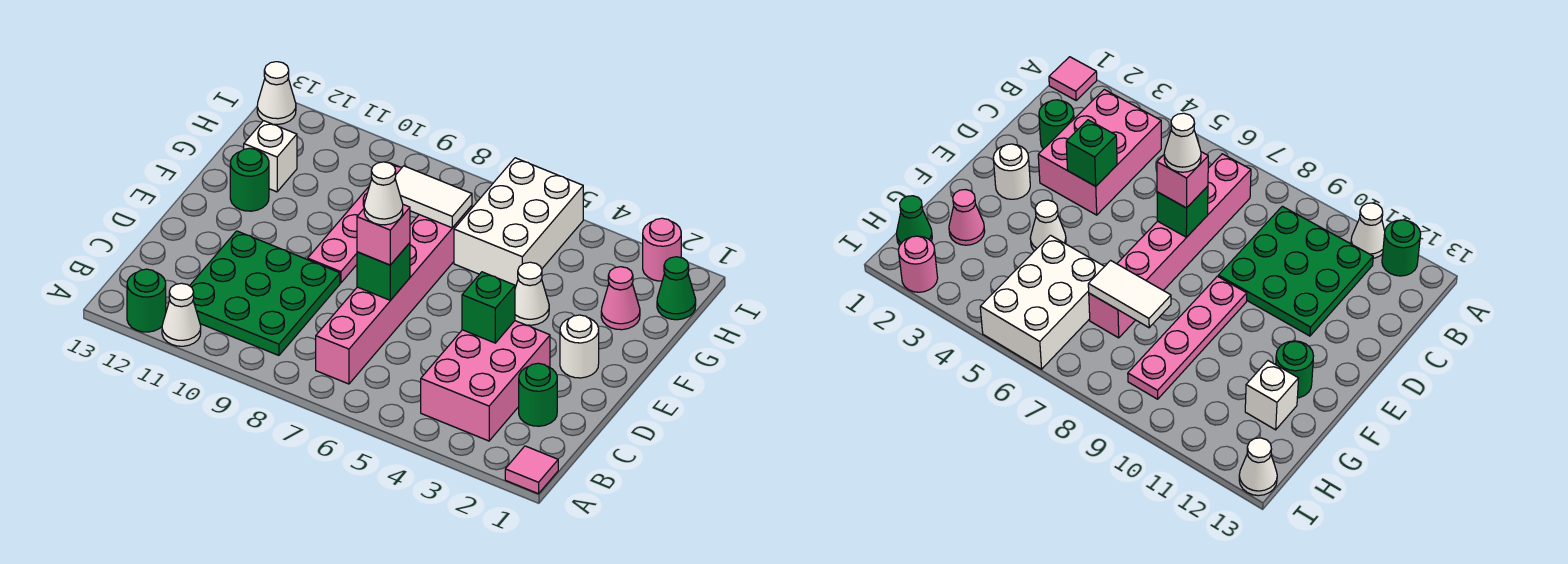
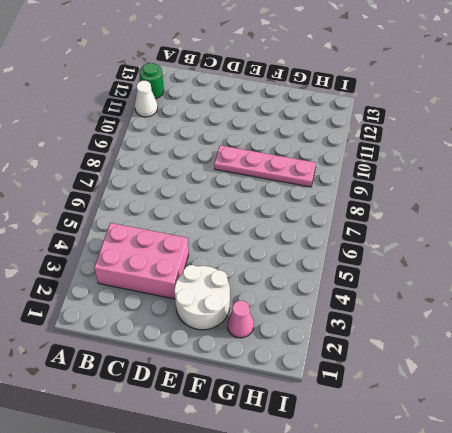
white round brick E2:F3 level 1 -> white round brick E2 level 1
none -> pink tile A1 level 1
none -> pink brick B7:G7 level 1
none -> green plate B9:D11 level 1

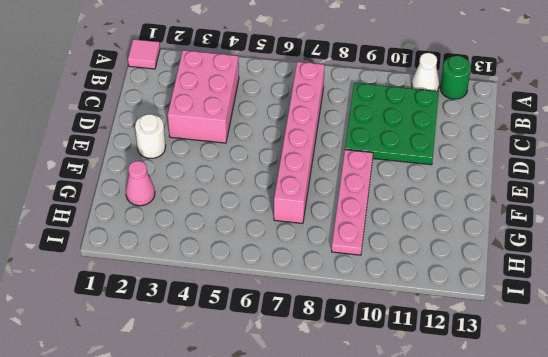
none -> green round brick C2 level 1
none -> white cone F4 level 1
none -> green round brick F12 level 1

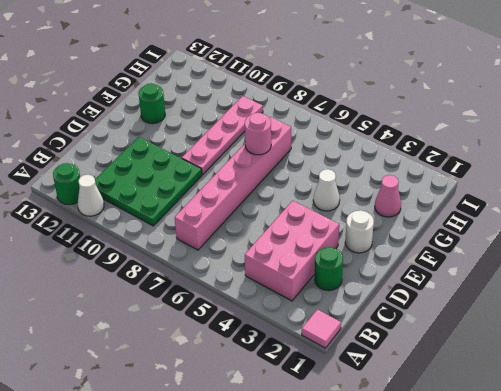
pink round brick F7 level 2 -> pink round brick I2 level 1
none -> white brick G5:I6 level 1
none -> white brick G12 level 1
none -> green cone H1 level 1

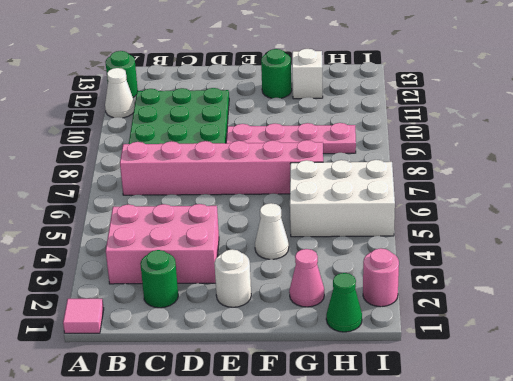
none -> white cone I13 level 1
none -> green brick D4 level 2
none -> green brick D7 level 2

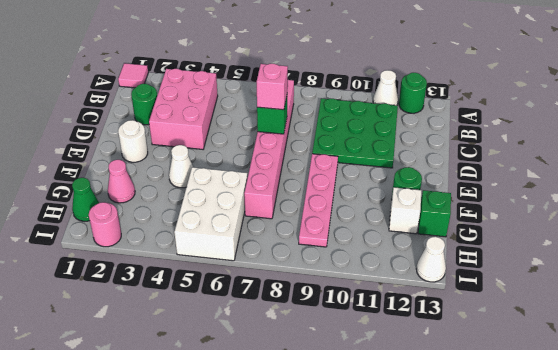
green brick G13 level 1 -> green brick D4 level 2
none -> white tile G7:G8 level 2
none -> white cone D7 level 4

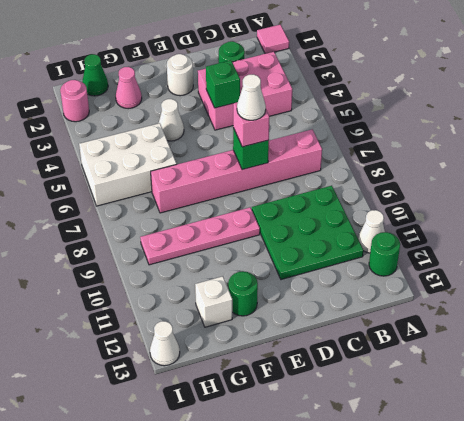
none -> white tile G7:G8 level 2

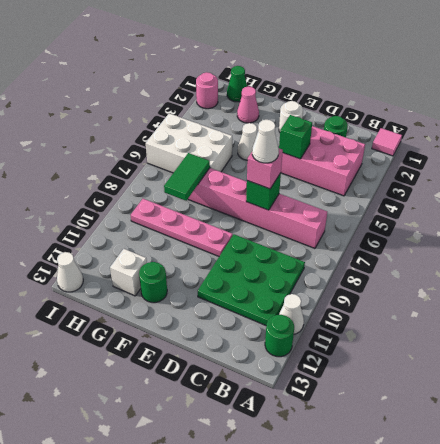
green tile G7:G8 level 2 -> white tile G7:G8 level 2

